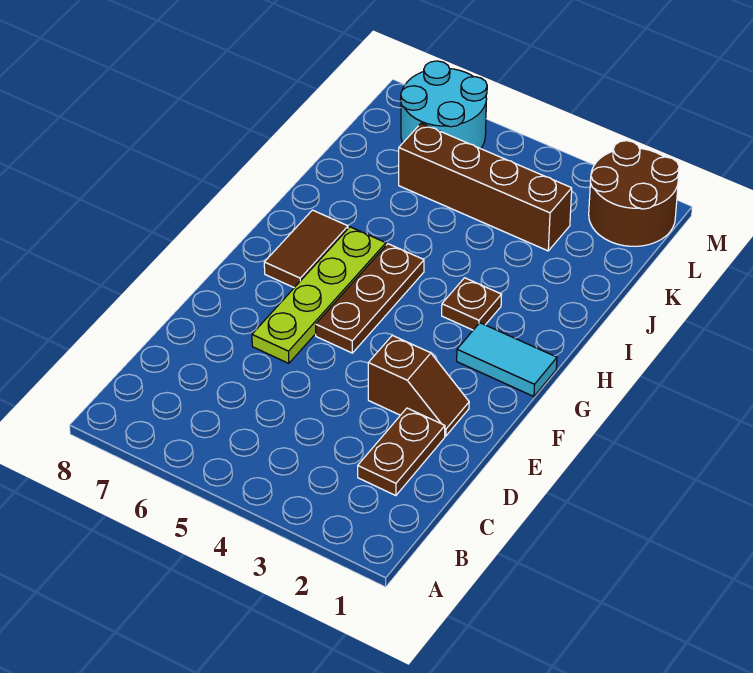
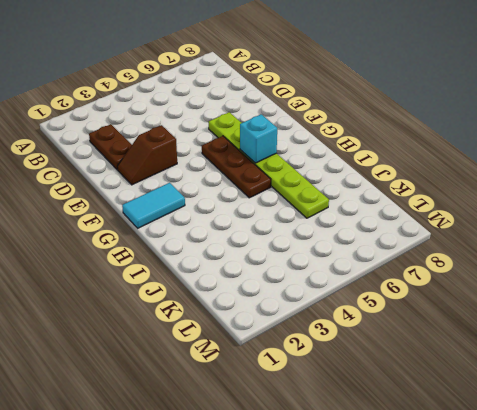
lime plate E6:J6 level 1 -> lime plate E6:H6 level 1
cyan brick G6 level 2 -> none
none -> brown tile G7:H7 level 1
none -> brown plate H3 level 1

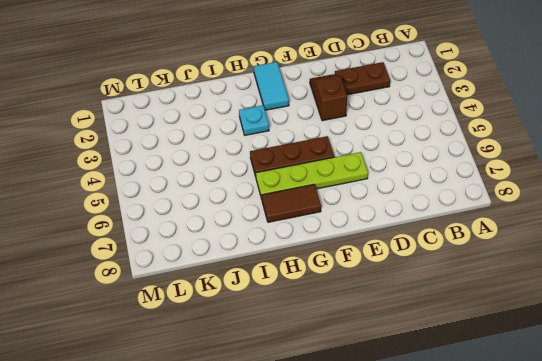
cyan plate H3 level 1 -> brown plate H3 level 1
none -> brown brick K3:K6 level 1
none -> brown round brick L1:M2 level 1

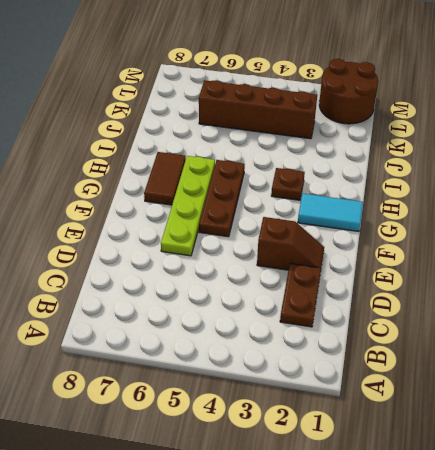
none -> cyan round brick L6:M7 level 1

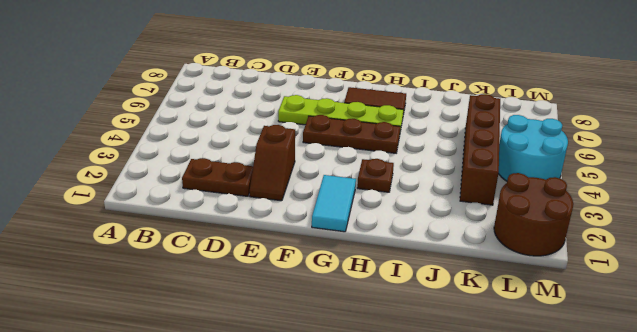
cyan round brick L4:M5 level 1 -> cyan round brick L6:M7 level 1

